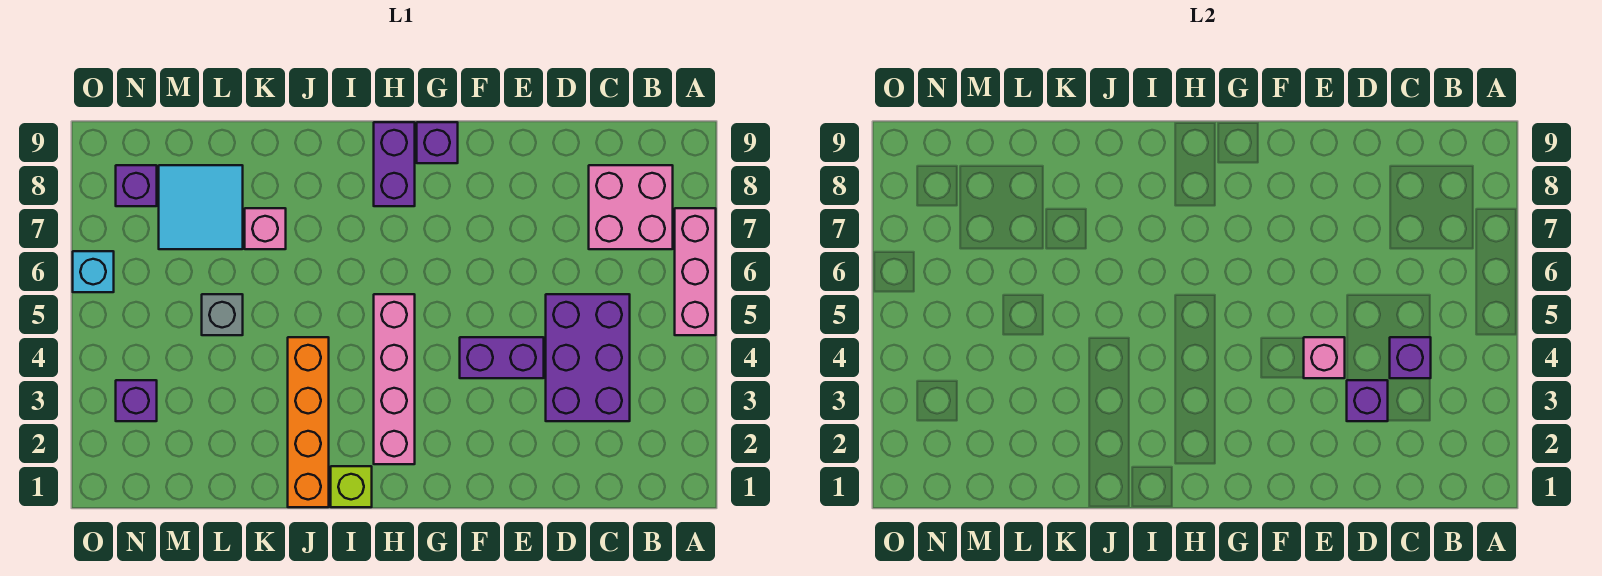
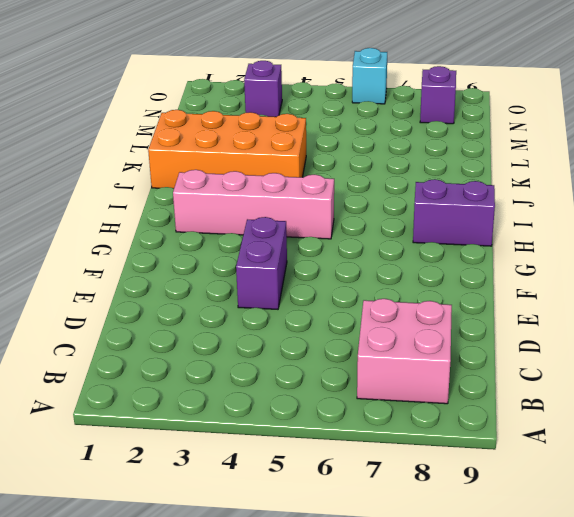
orange brick J1:K4 level 1 -> orange brick J1:J4 level 1
none -> pink brick A5:A7 level 1
none -> purple brick C3:D5 level 1
none -> purple brick G9 level 1

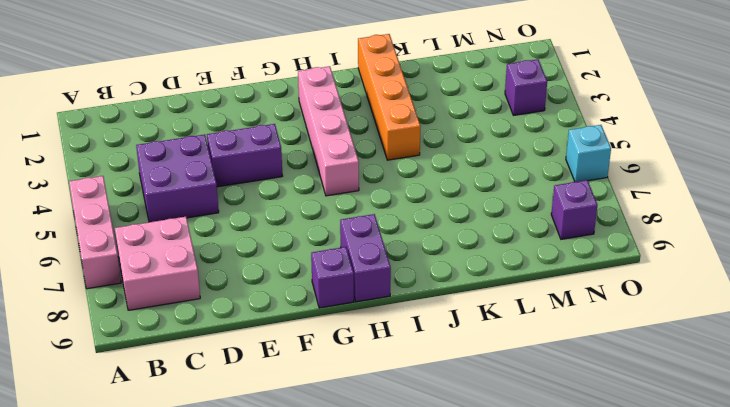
purple brick C4:D5 level 1 -> purple brick C3:D5 level 1
none -> lime brick I1 level 1
none -> pink brick K7 level 1
none -> grey brick L5 level 1

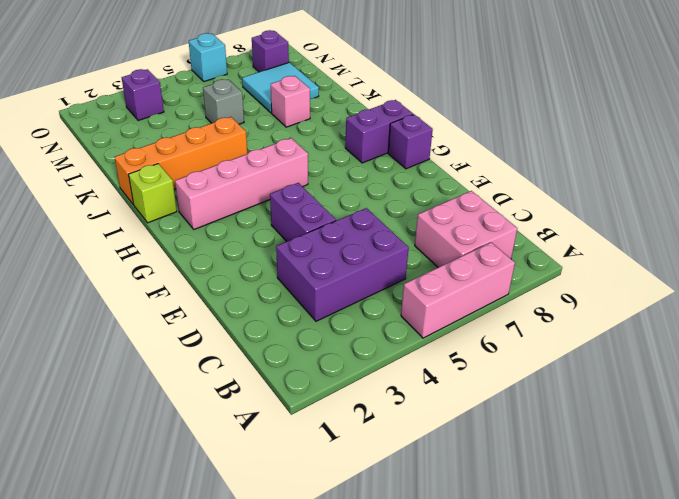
none -> purple brick C4 level 2
none -> purple brick D3 level 2
none -> pink brick E4 level 2

